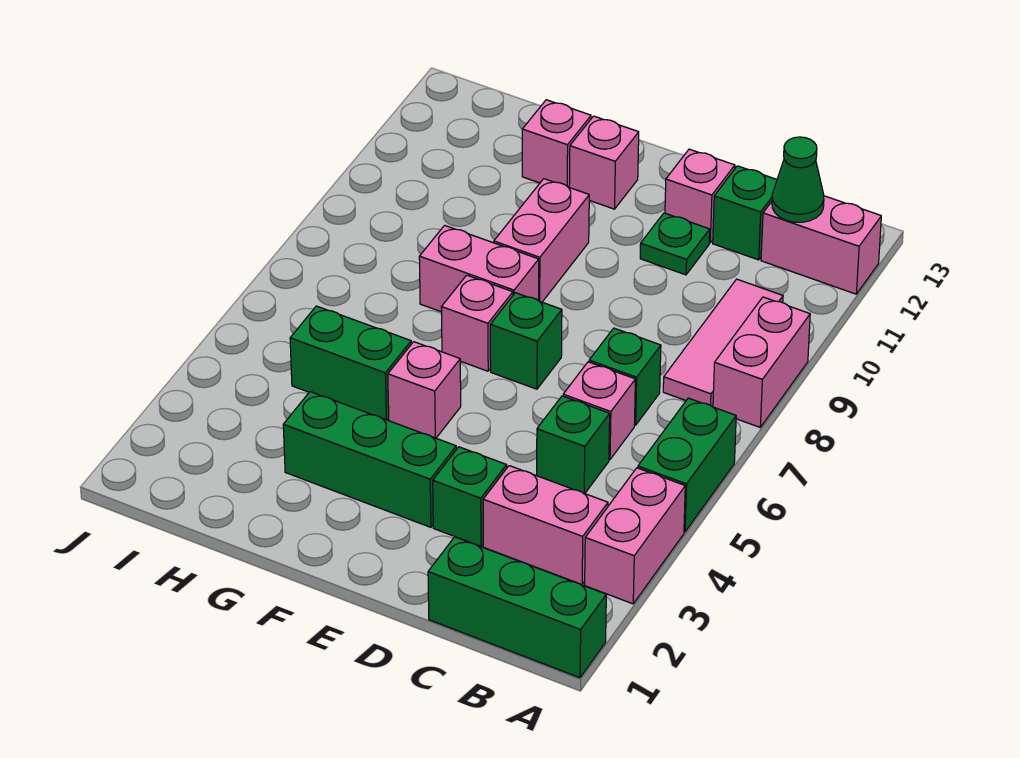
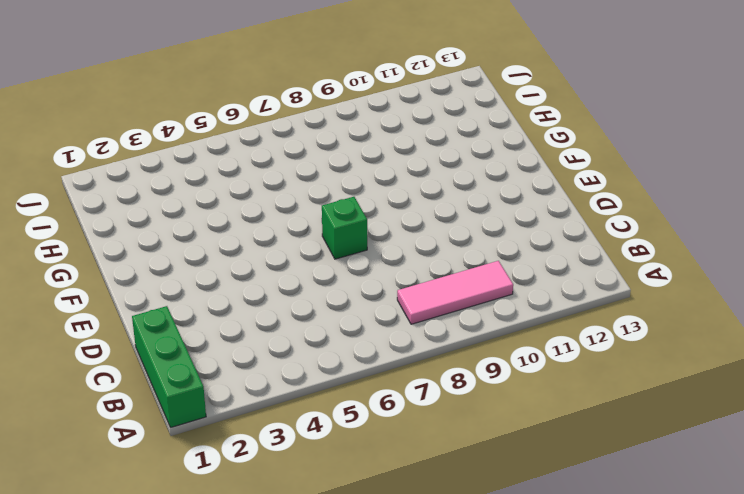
none -> pink brick A3:A4 level 1
none -> green brick A5:A6 level 1
none -> pink brick A8:A9 level 1

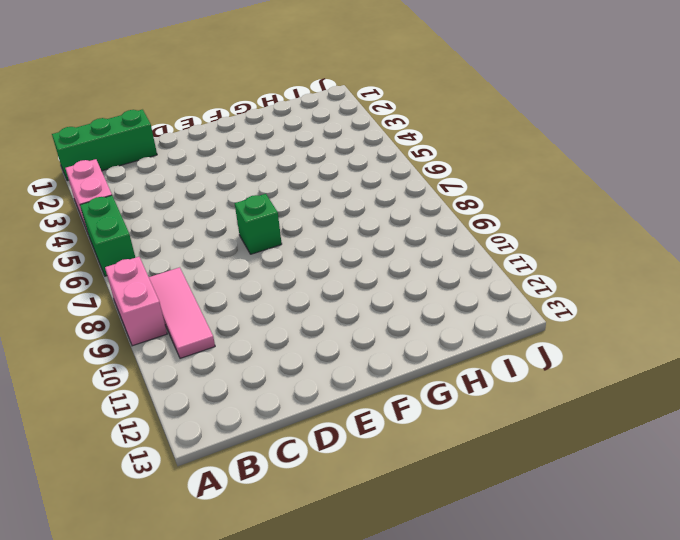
none -> pink brick A12:B12 level 1
none -> pink brick B3:C3 level 1
none -> green brick C5 level 1

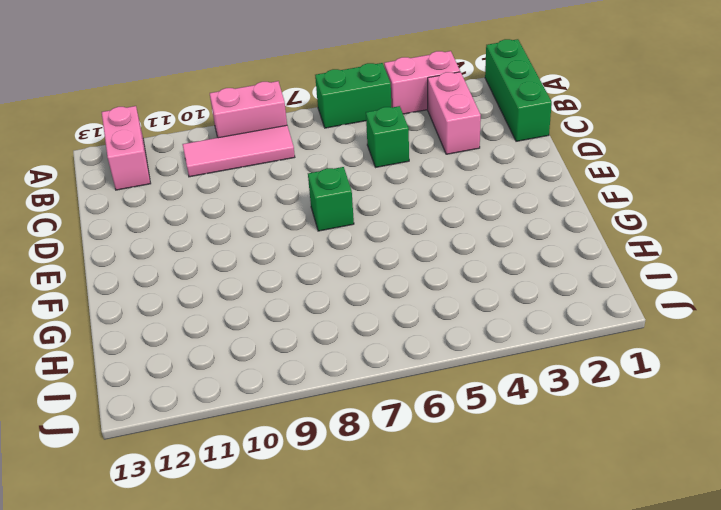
none -> pink brick C6 level 1
none -> green brick C7 level 1
none -> green brick C12 level 1

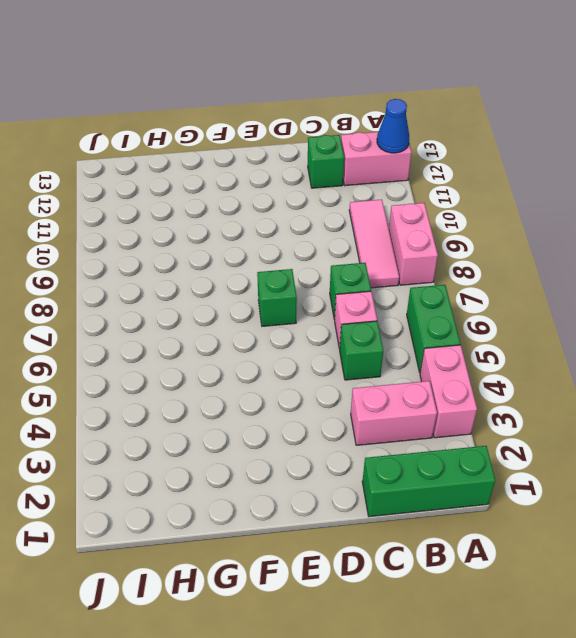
blue cone A12 level 2 -> none
none -> green brick D3 level 1
none -> green plate D11 level 1
none -> pink brick D12 level 1

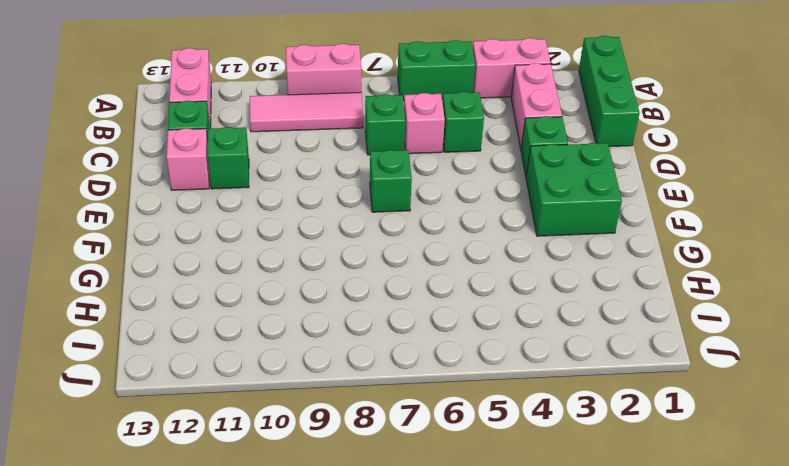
green brick D11 level 1 -> green plate D11 level 1
green brick E2:F3 level 1 -> green brick E3:G3 level 1
none -> pink brick F5 level 1
none -> pink brick F7 level 1
none -> pink brick F8:G8 level 1

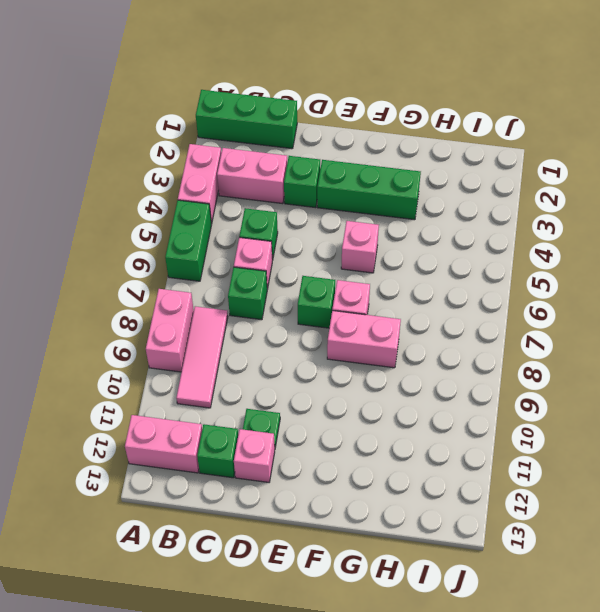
none -> pink brick F9:F10 level 1
none -> pink brick F12 level 1
none -> green brick G5:H5 level 1

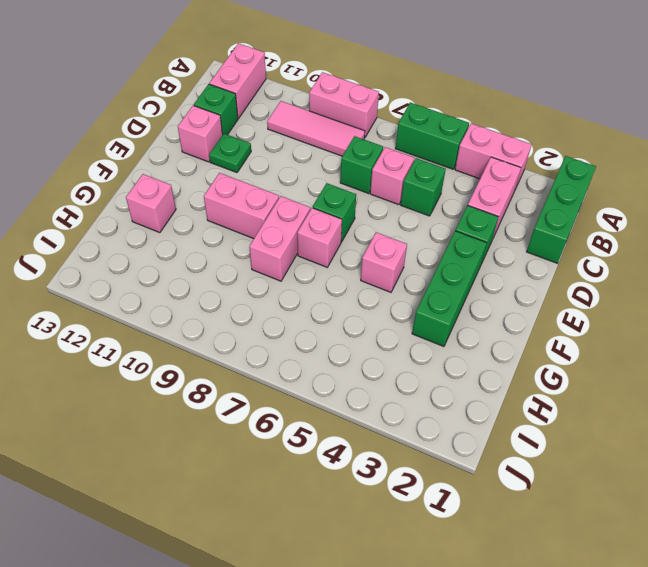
none -> pink brick F12 level 1
none -> green brick G5:H5 level 1
none -> green cone B12 level 2

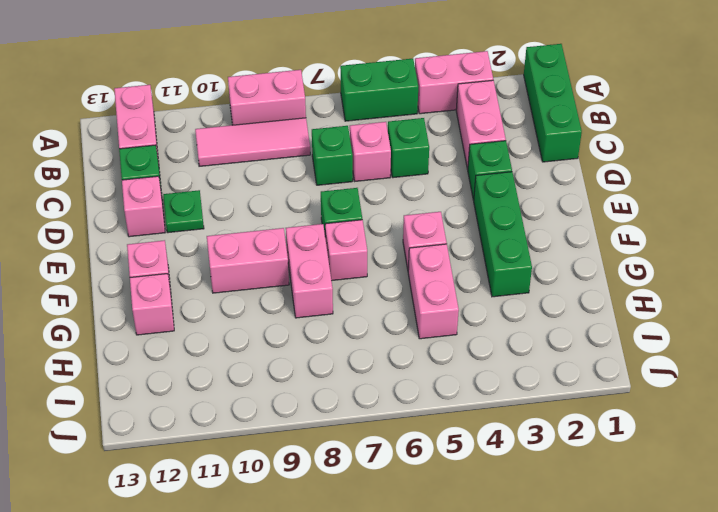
pink brick G5:H5 level 1 -> green brick G5:H5 level 1
none -> green cone B12 level 2

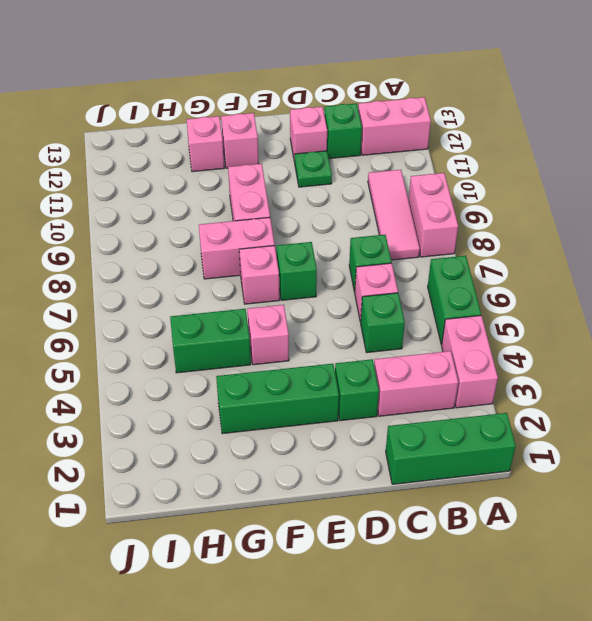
none -> green cone B12 level 2

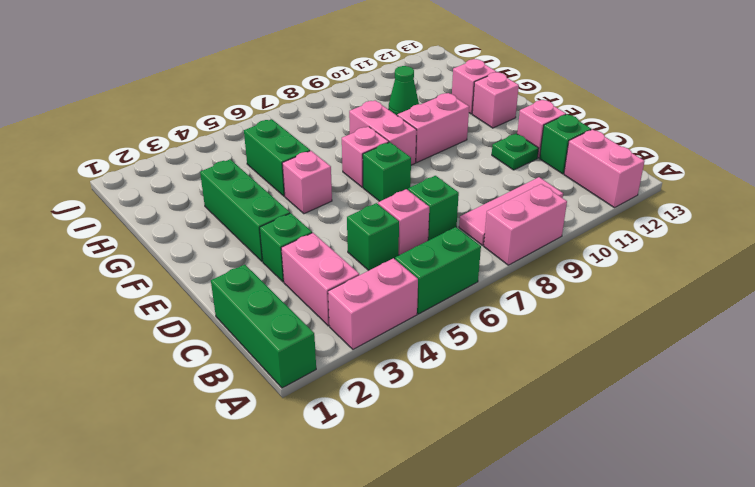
green cone H10 level 1 -> green cone B12 level 2

